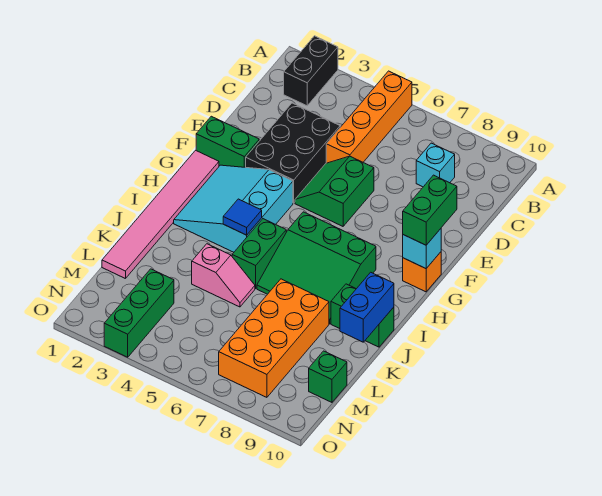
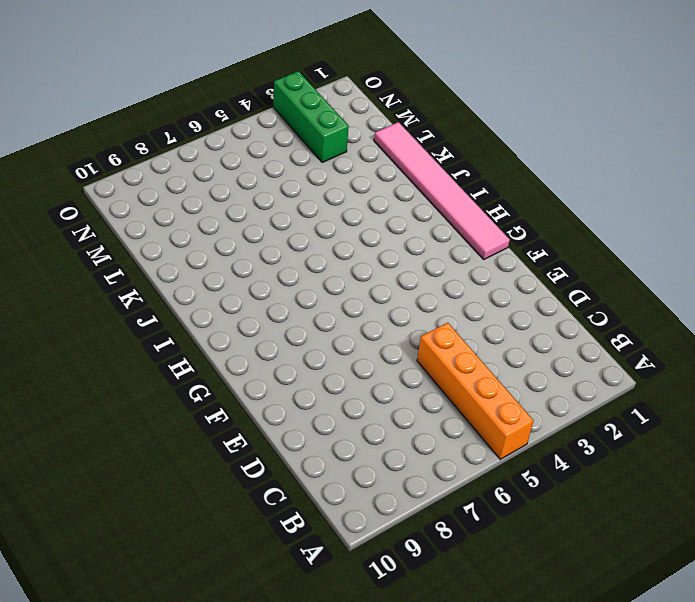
none -> black brick A2:B2 level 1
none -> cyan brick C8 level 1
none -> black brick D3:F4 level 1

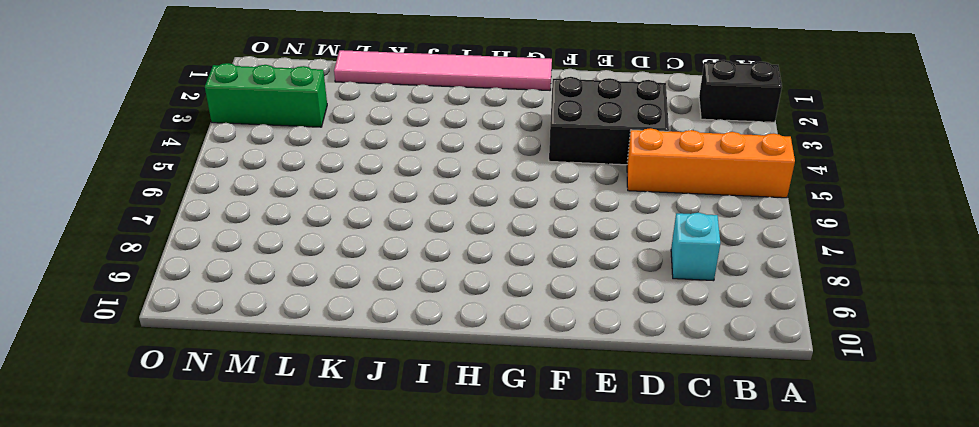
none -> green slope E5:F6 level 1 top 6
none -> green brick F1:F2 level 1
none -> cyan slope G2:I4 level 1 top 4

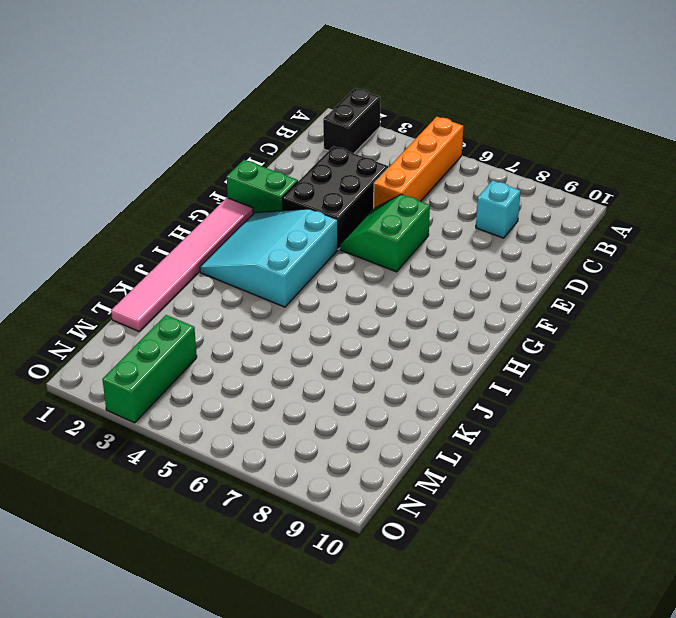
none -> orange brick G10 level 1
none -> green slope H6:J8 level 1 top H
none -> green brick I5:J5 level 1

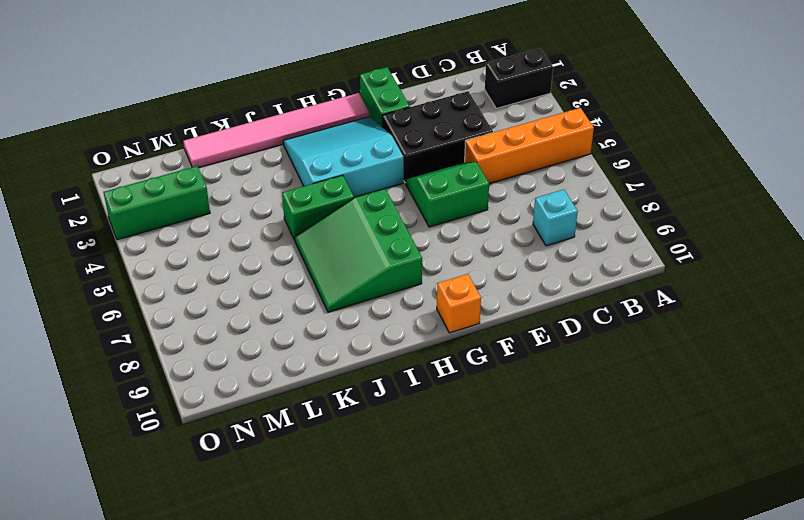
none -> green brick J9:J10 level 1
none -> pink slope K4:K5 level 1 top 4
none -> orange brick K7:N8 level 1

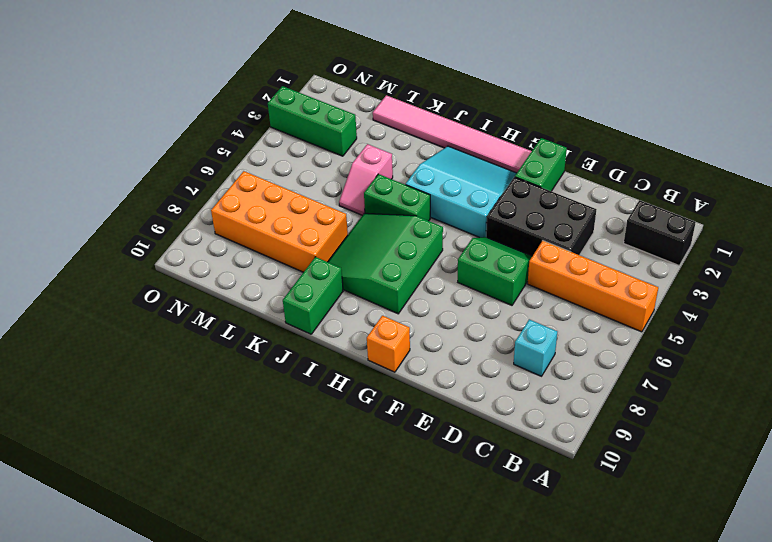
none -> green brick M10 level 1
none -> cyan brick G10 level 2
none -> blue tile I4 level 2

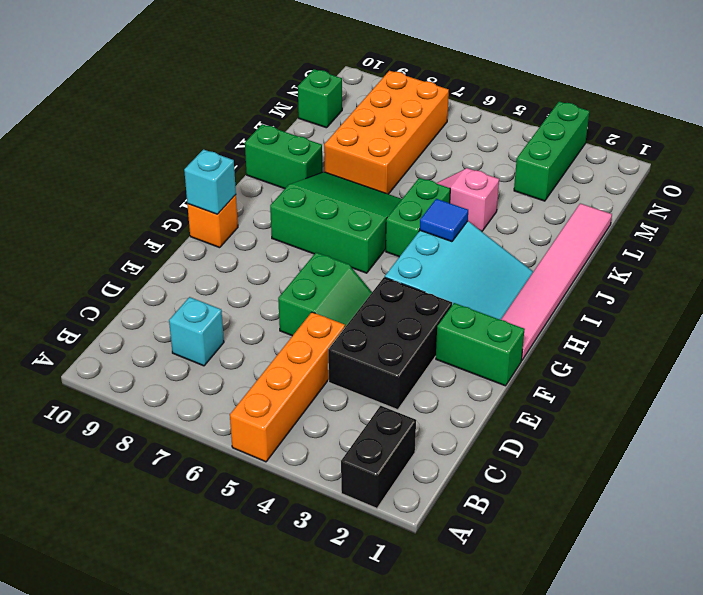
none -> blue brick J10:K10 level 2
none -> green brick F10:G10 level 3

